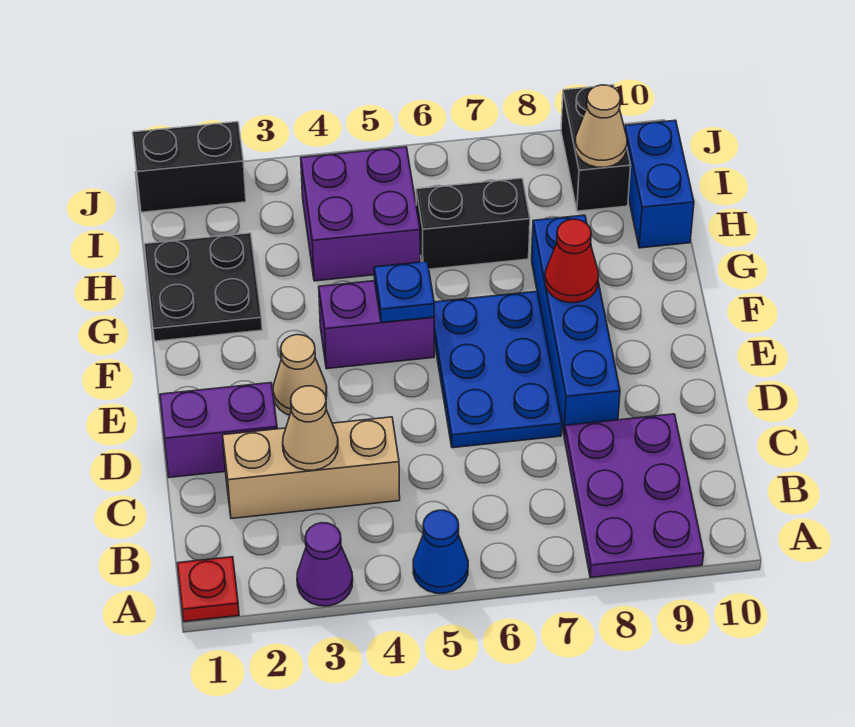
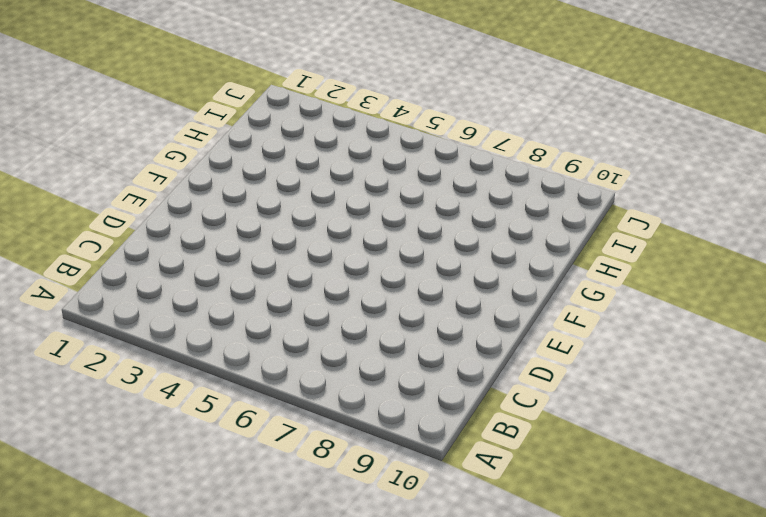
none -> red plate A1 level 1
none -> purple cone A3 level 1
none -> blue cone A5 level 1

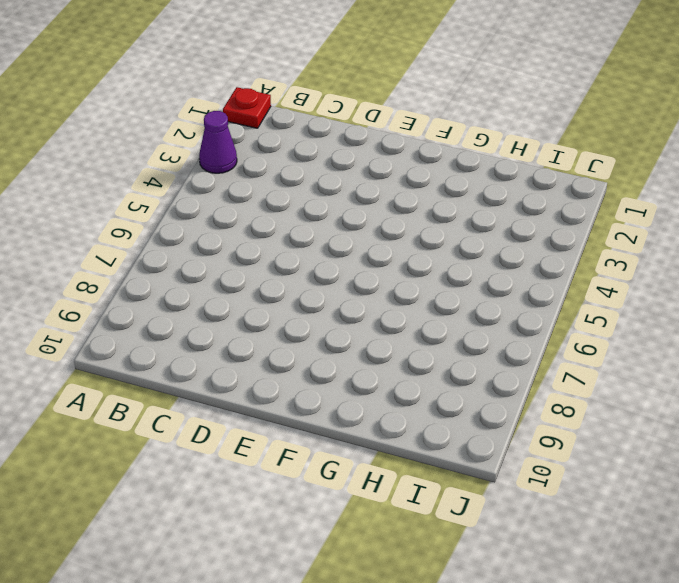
none -> blue cone A5 level 1
none -> purple plate A8:C9 level 1
none -> tan brick C2:C4 level 1

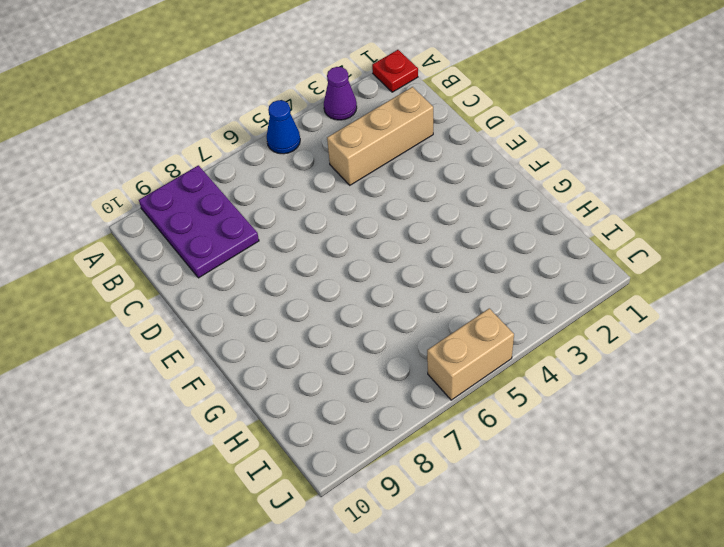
tan brick J5:J6 level 1 -> none
none -> purple brick D1:D2 level 1
none -> blue plate D6:F7 level 1
none -> blue brick D8:G8 level 1

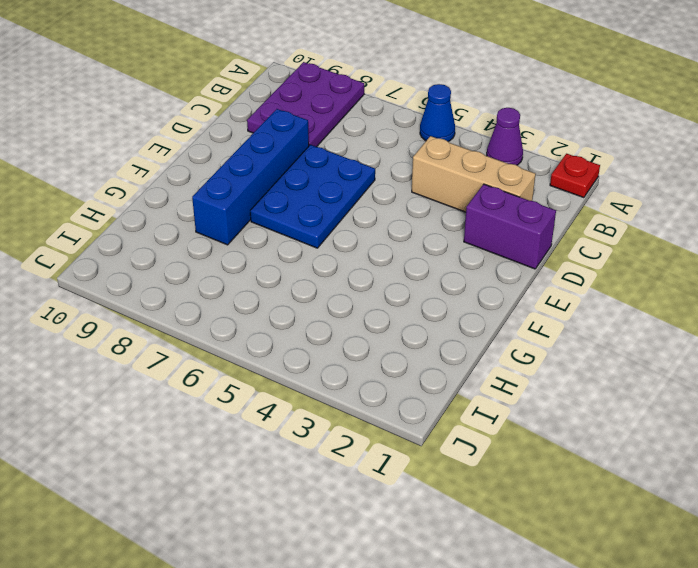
none -> tan cone E3 level 1
none -> purple brick F4:F5 level 1
none -> black plate G1:H2 level 1

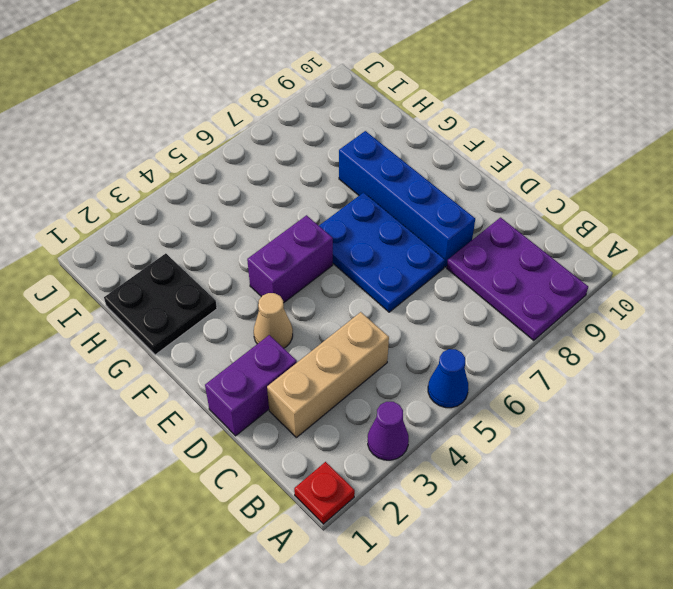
none -> purple brick H4:I5 level 1
none -> black brick H6:H7 level 1
none -> blue brick H10:I10 level 1

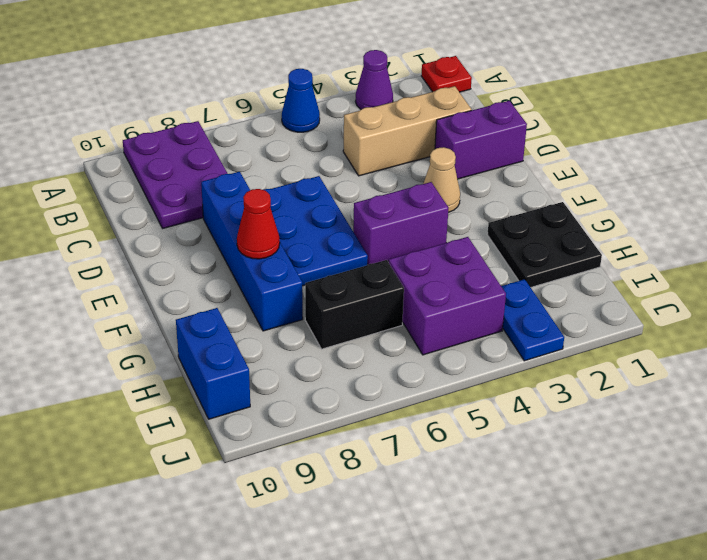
blue plate I3:J3 level 1 -> none
none -> black brick I9:J9 level 1
none -> black brick J1:J2 level 1
none -> tan cone C3 level 2

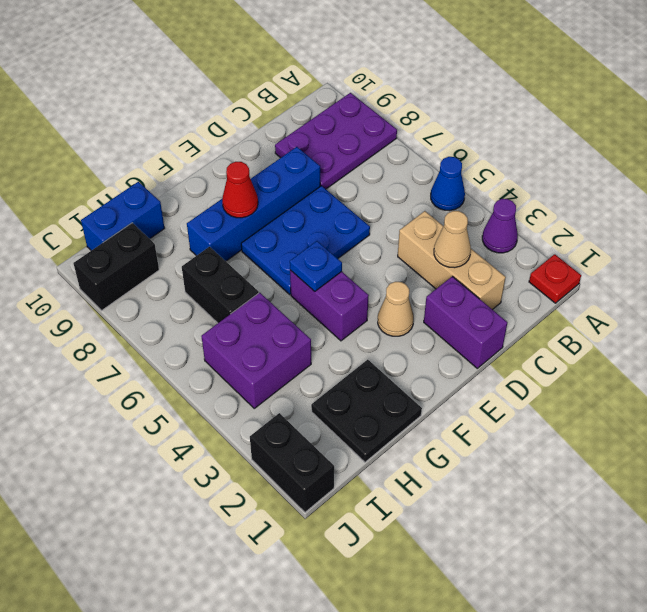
none -> tan cone I9 level 2

